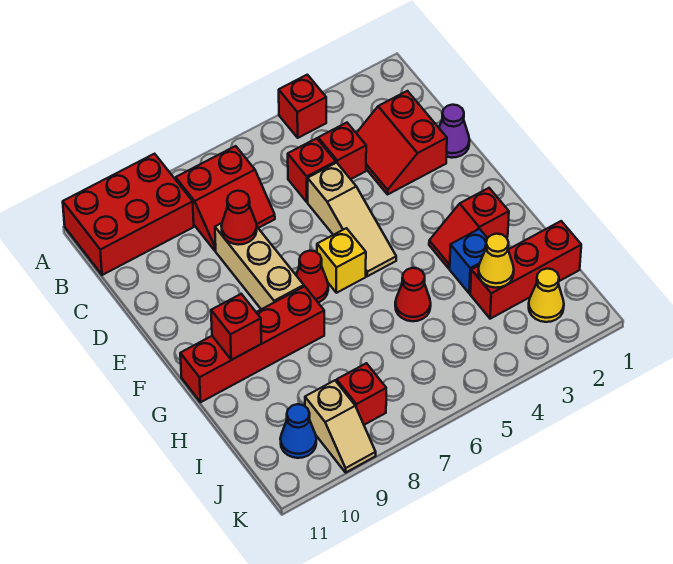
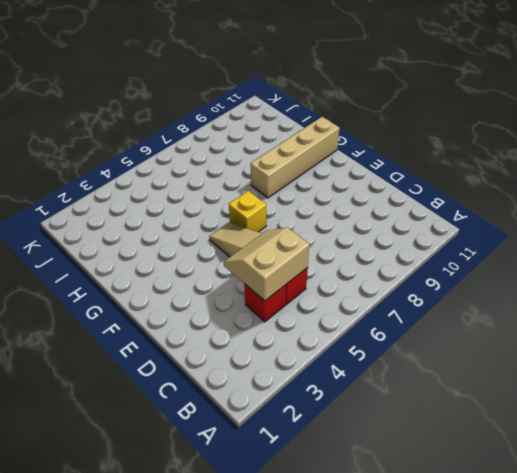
tan slope C4:D5 level 2 top C -> none
tan brick G8:G11 level 1 -> red brick G8:G11 level 1
none -> red brick A4 level 1
none -> red brick A9:B11 level 1
none -> red slope B7:C8 level 1 top B

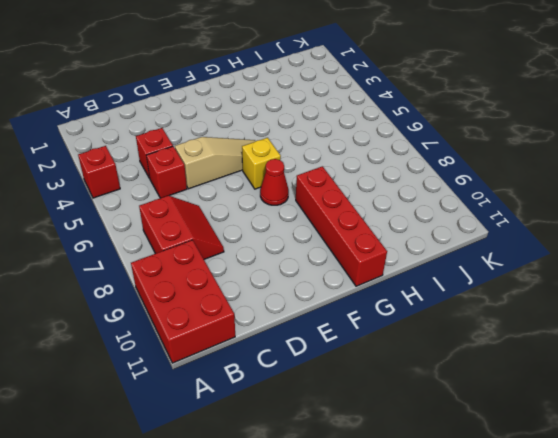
none -> red slope C2:D3 level 1 top 2
none -> purple cone D1 level 1
none -> tan brick D8:F8 level 1

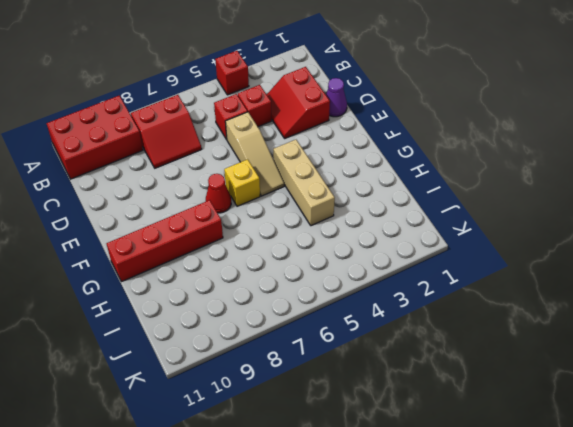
tan brick F4:H4 level 1 -> tan brick D8:F8 level 1
none -> red slope G2:G3 level 1 top 2
none -> blue brick H3 level 1
none -> red cone H5 level 1

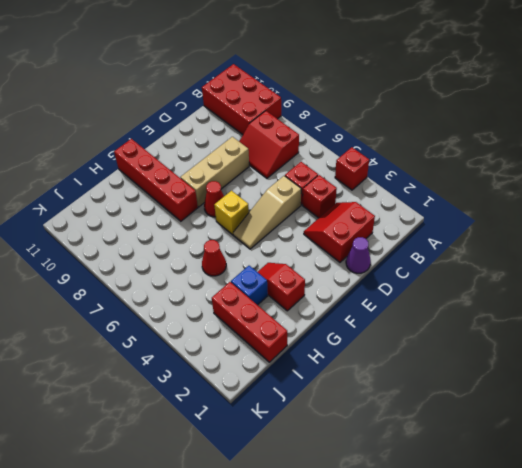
none -> yellow cone J2 level 1
none -> red brick J8 level 1
none -> tan slope J9:K9 level 1 top J

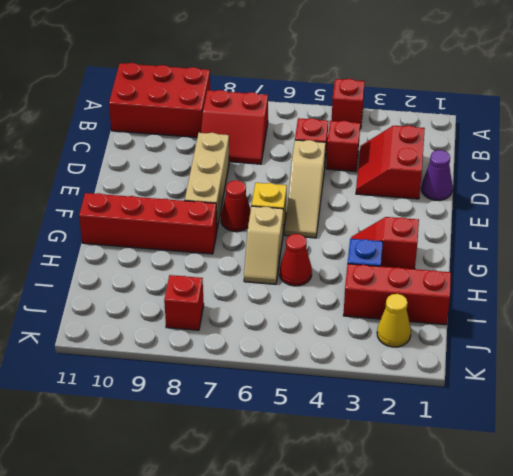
tan slope G6:H6 level 1 top G -> tan slope J9:K9 level 1 top J
none -> blue cone J10 level 1
none -> red cone D8 level 2
none -> red brick G10 level 2

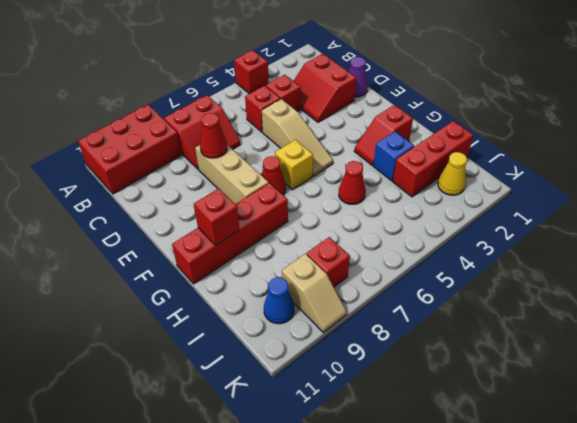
none -> yellow cone I3 level 2

